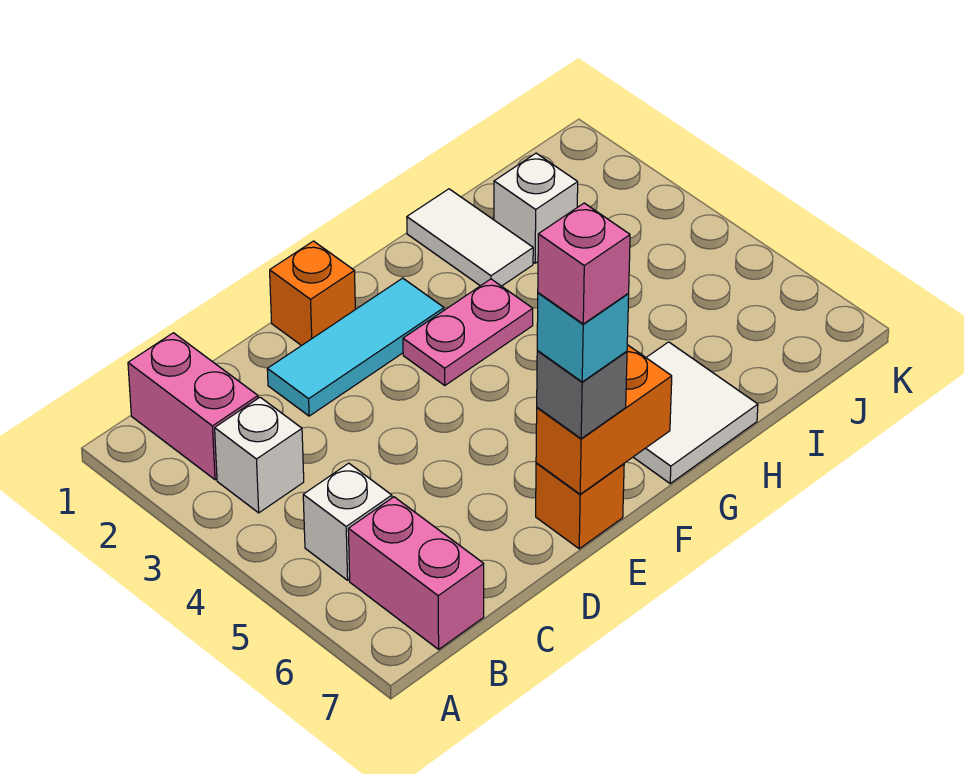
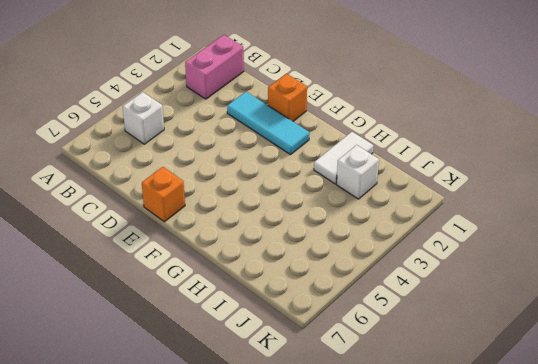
none -> white brick B3 level 1
none -> pink brick B6:B7 level 1
none -> pink plate F3:G3 level 1

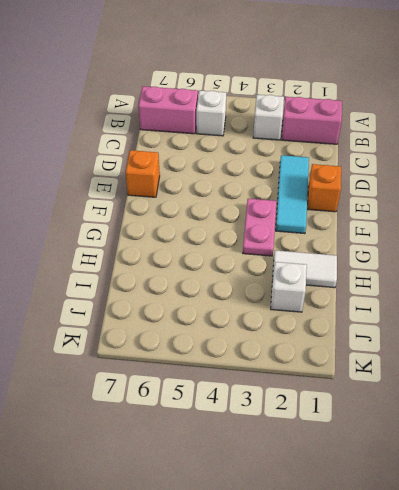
none -> white tile G6:H7 level 1
none -> orange brick E7:F7 level 2
none -> grey brick E7 level 3

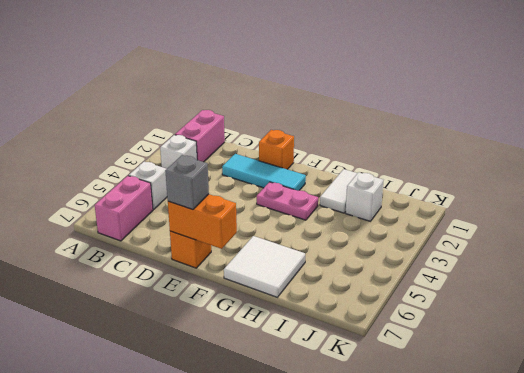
none -> cyan brick E7 level 4
none -> pink brick E7 level 5

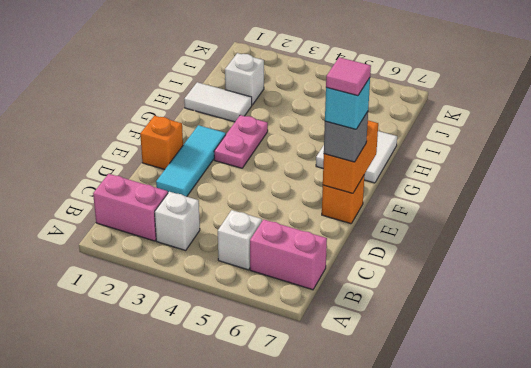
pink tile E7 level 5 -> pink brick E7 level 5

